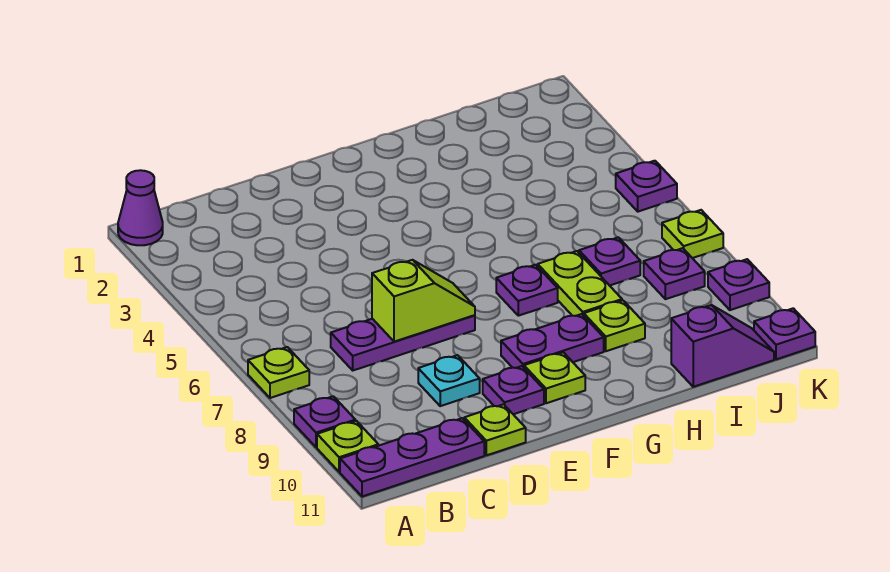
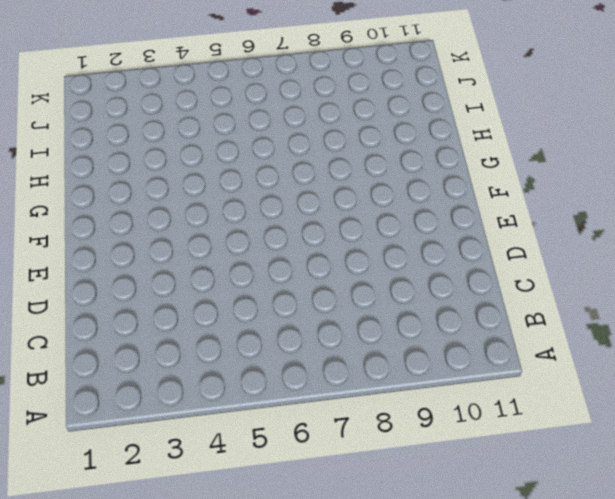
none -> purple cone A1 level 1
none -> lime plate A7 level 1
none -> purple plate A9 level 1

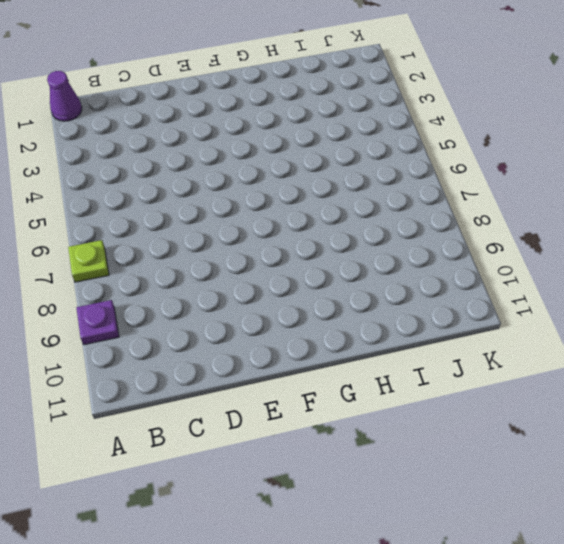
none -> lime plate A10 level 1
none -> purple plate A11:C11 level 1
none -> purple plate C7:E7 level 1

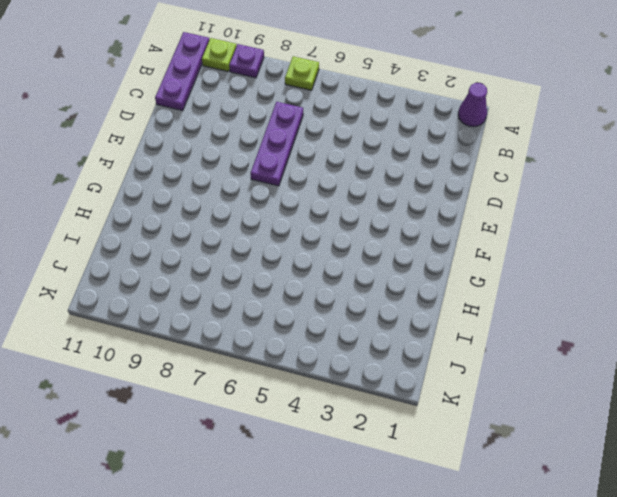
none -> cyan plate D9 level 1
none -> lime plate D11 level 1
none -> purple plate E10 level 1

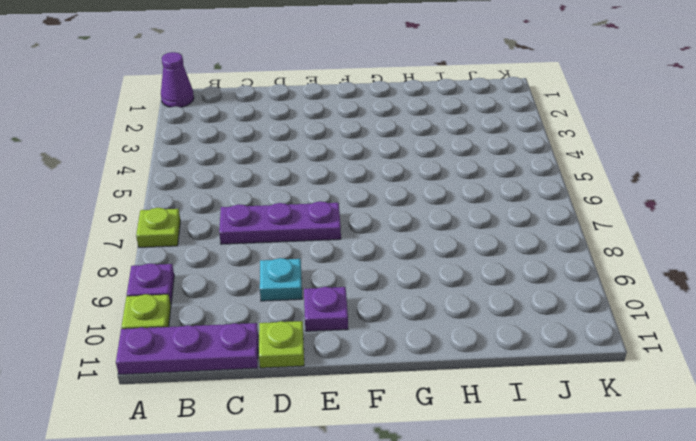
none -> purple plate F9:G9 level 1
none -> lime plate F10 level 1
none -> purple plate G7 level 1

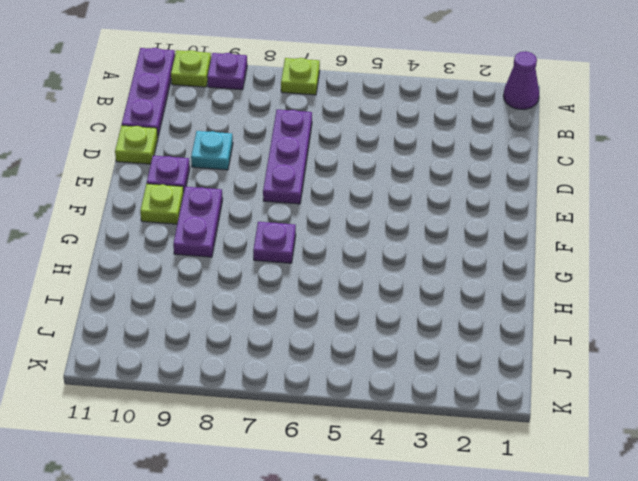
none -> lime plate H7:H8 level 1
none -> lime plate H9 level 1
none -> purple plate I7 level 1

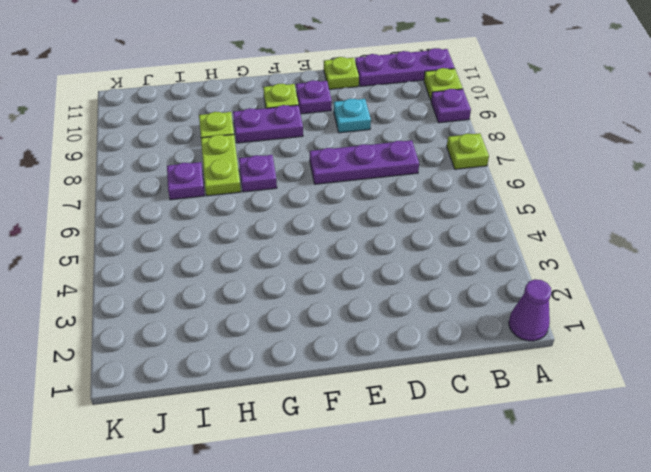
none -> purple slope I11:J11 level 1 top I
none -> purple plate J8 level 1
none -> purple plate K5 level 1

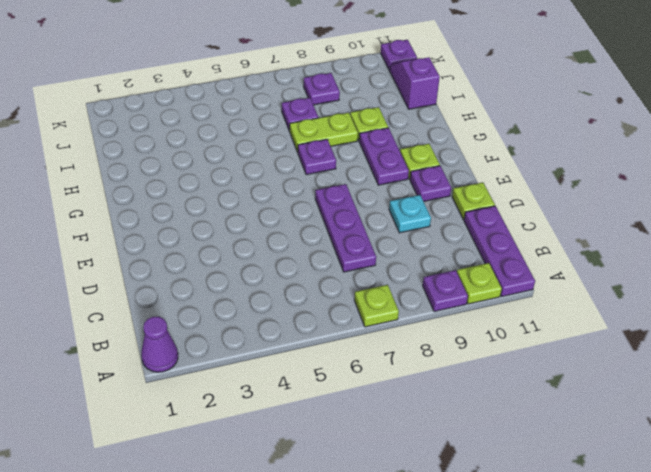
none -> purple plate K5 level 1
none -> lime plate K7 level 1
none -> purple plate K9 level 1

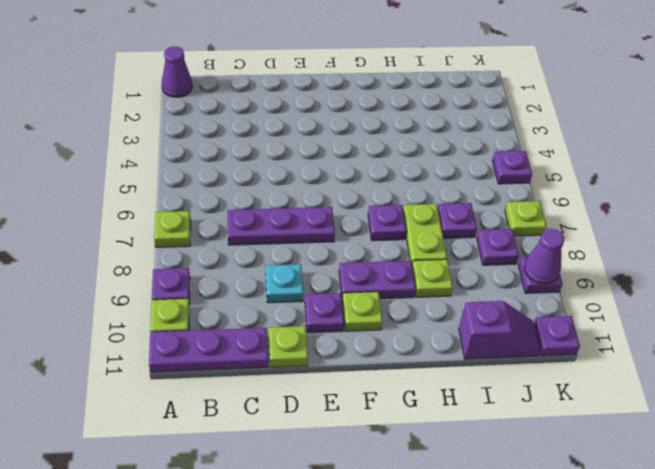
purple cone K9 level 2 -> none
none -> lime slope D7:E7 level 2 top D

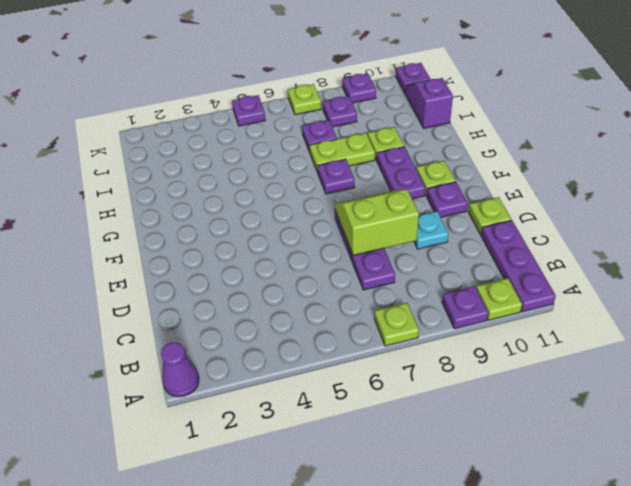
lime slope D7:E8 level 2 top D -> lime slope D7:E7 level 2 top D

